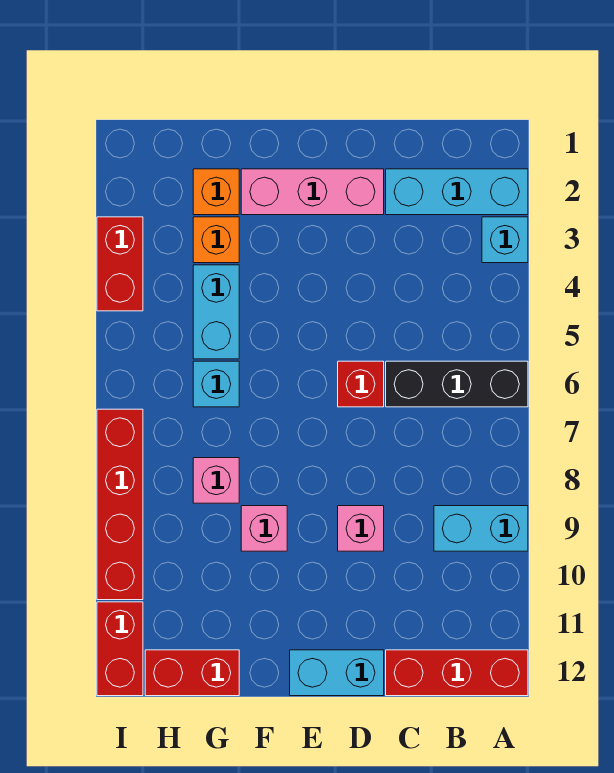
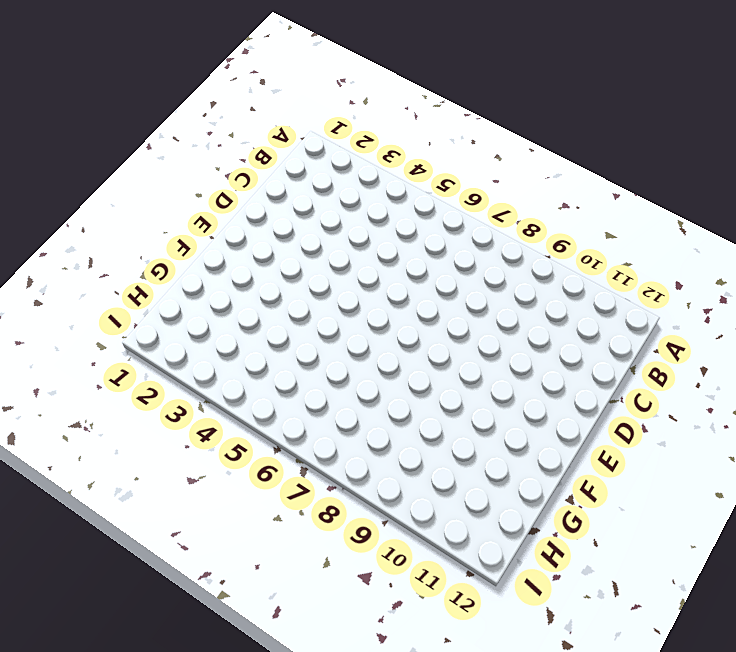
none -> cyan brick A2:C2 level 1
none -> cyan brick A3 level 1
none -> black brick A6:C6 level 1

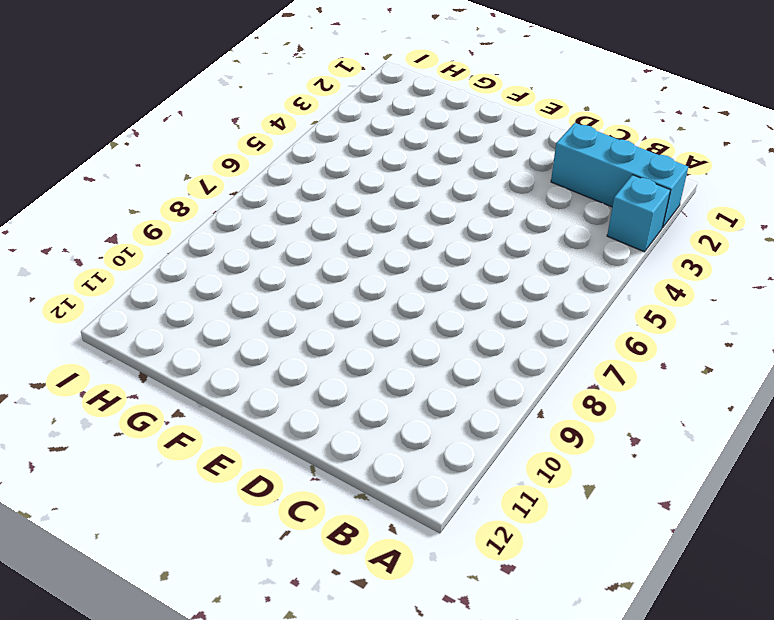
none -> black brick A6:C6 level 1
none -> cyan brick A9:B9 level 1
none -> red brick A12:C12 level 1

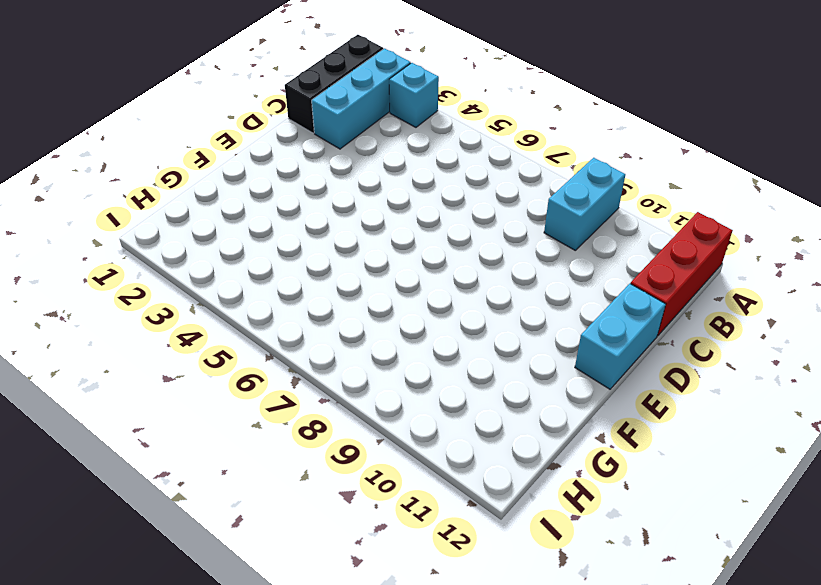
black brick A1:C1 level 1 -> black brick A6:C6 level 1
none -> pink brick D2:F2 level 1
none -> red brick D6 level 1
none -> pink brick D9 level 1

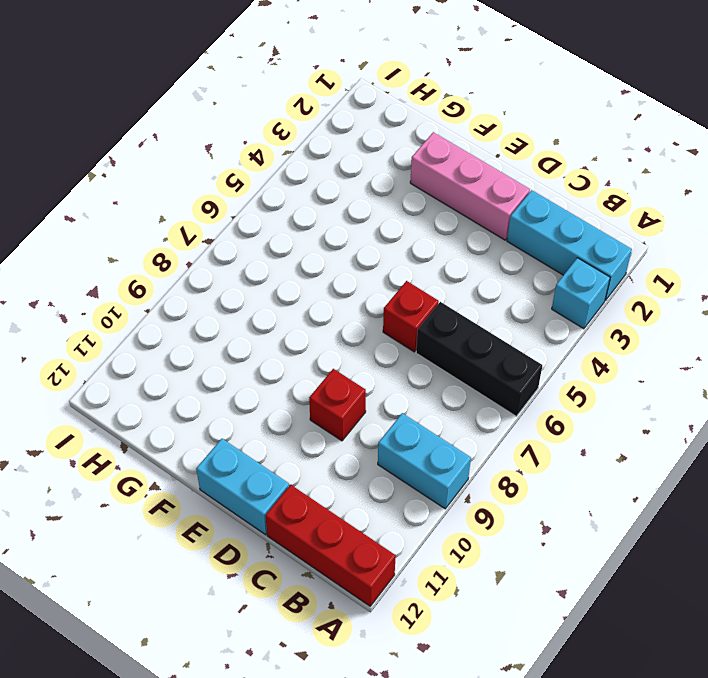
red brick D9 level 1 -> pink brick D9 level 1
none -> pink brick F9 level 1
none -> orange brick G2 level 1
none -> orange brick G3 level 1

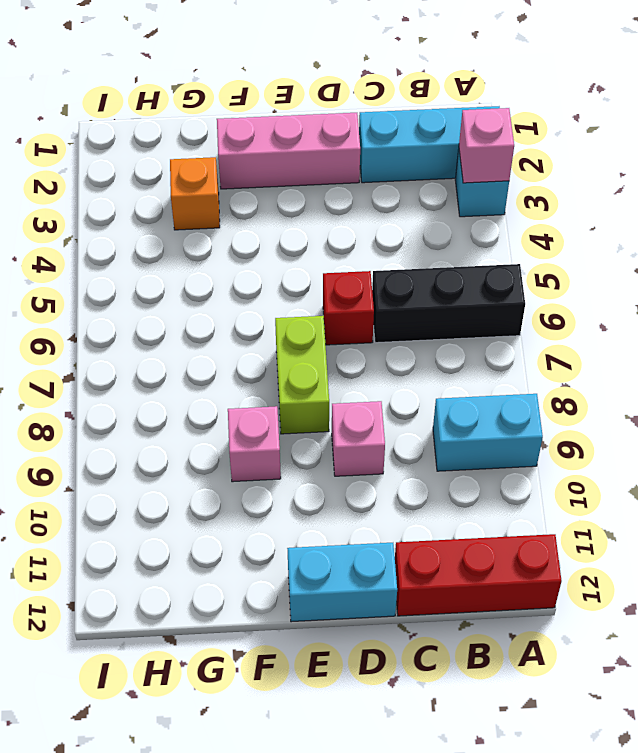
pink brick A3 level 2 -> pink brick G8 level 1
lime brick E7:E8 level 1 -> none
none -> orange brick G2 level 1
none -> cyan brick G4:G5 level 1
none -> cyan brick G6 level 1

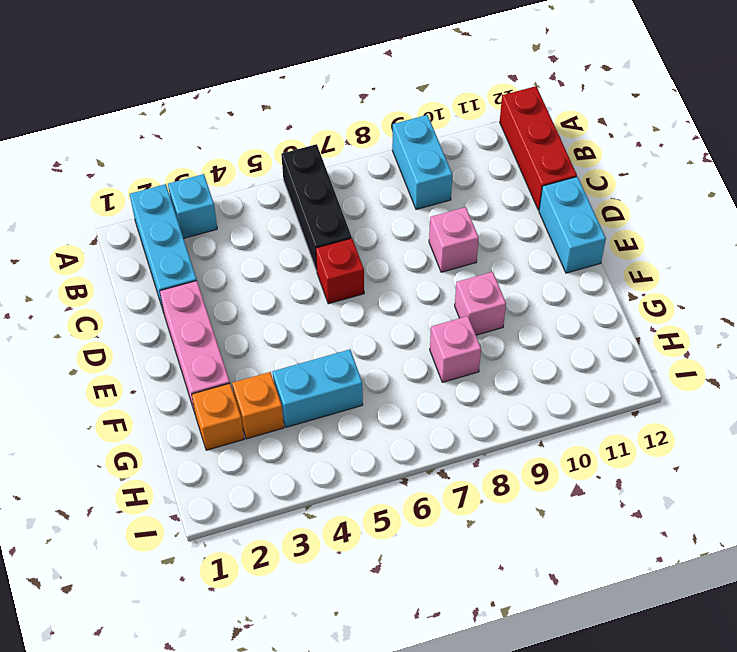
none -> cyan brick G6 level 1
none -> red brick G12:H12 level 1
none -> red brick I3:I4 level 1

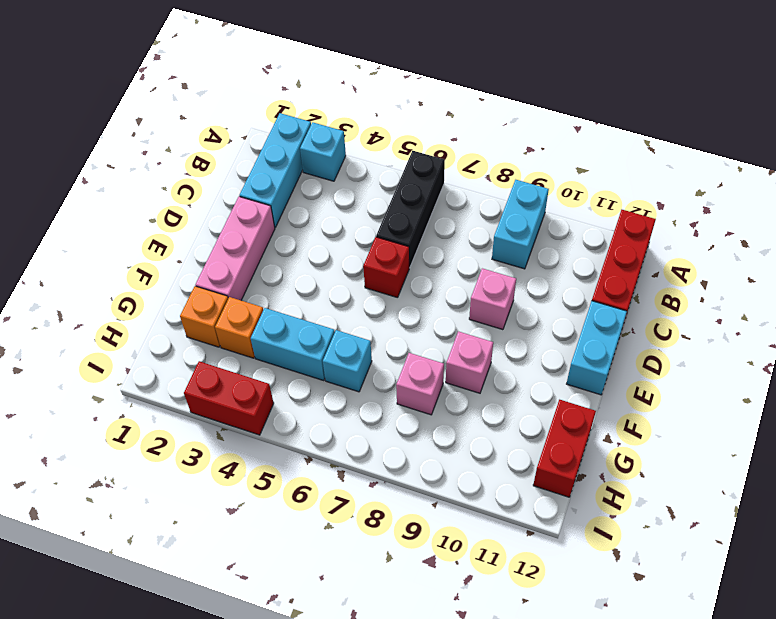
none -> red brick I7:I10 level 1
none -> red brick I11:I12 level 1

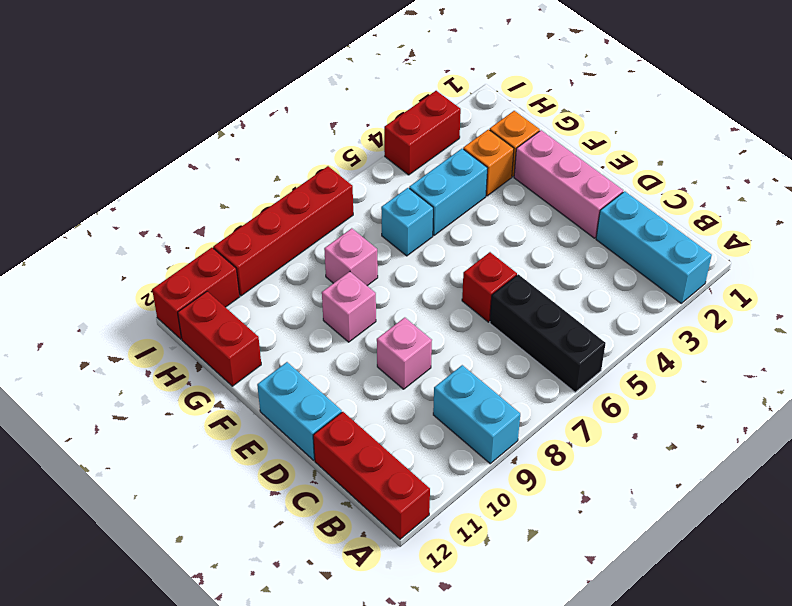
none -> cyan brick A3 level 1

